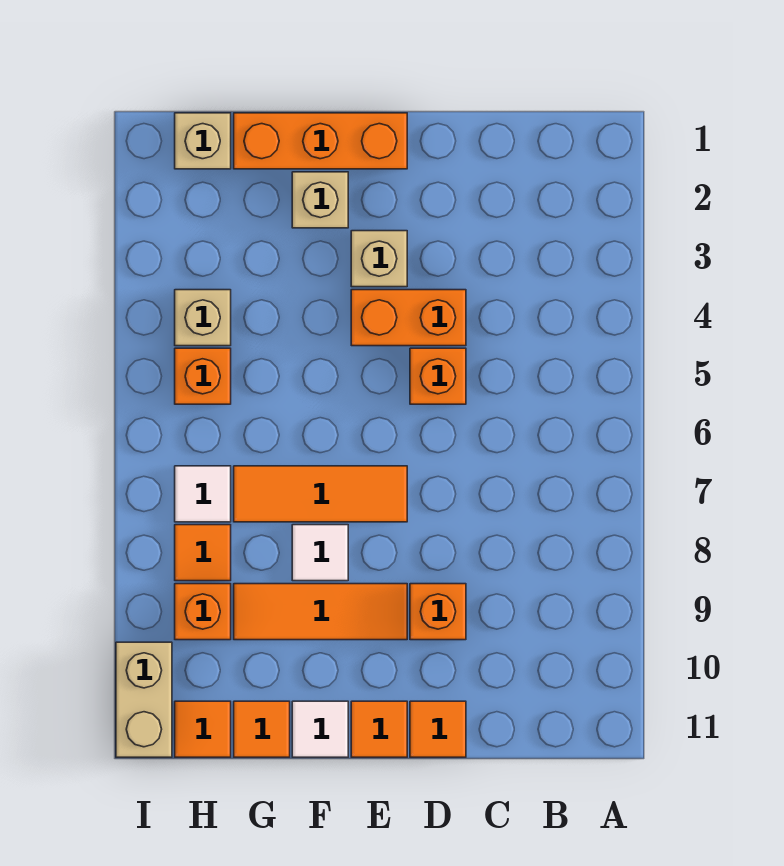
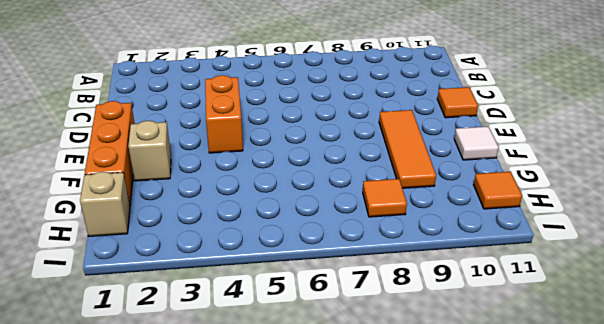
none -> orange brick D5 level 1
none -> orange brick D9 level 1
none -> tan brick E3 level 1

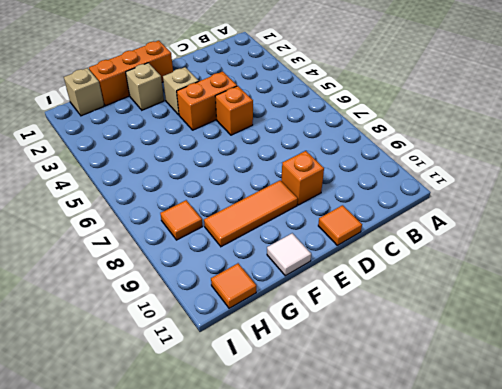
none -> orange tile E7:G7 level 1
none -> orange tile E11 level 1
none -> white tile F8 level 1

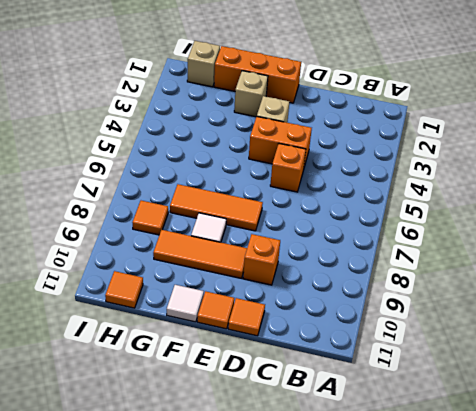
none -> orange tile G11 level 1
none -> tan brick H4 level 1
none -> orange brick H5 level 1

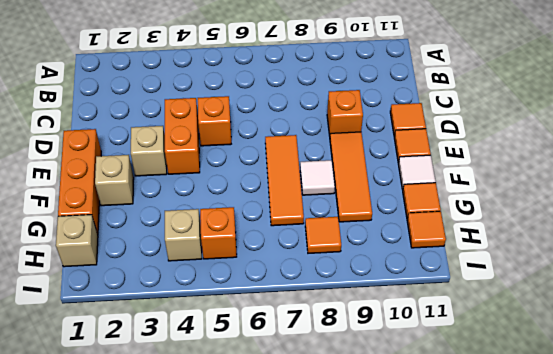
none -> white tile H7 level 1
none -> orange brick H9 level 1
none -> tan brick I10:I11 level 1

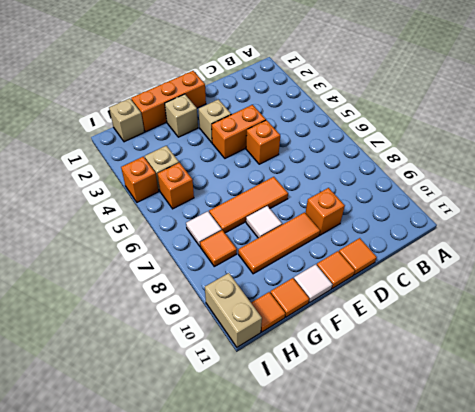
orange brick I4 level 1 -> orange brick H9 level 1

